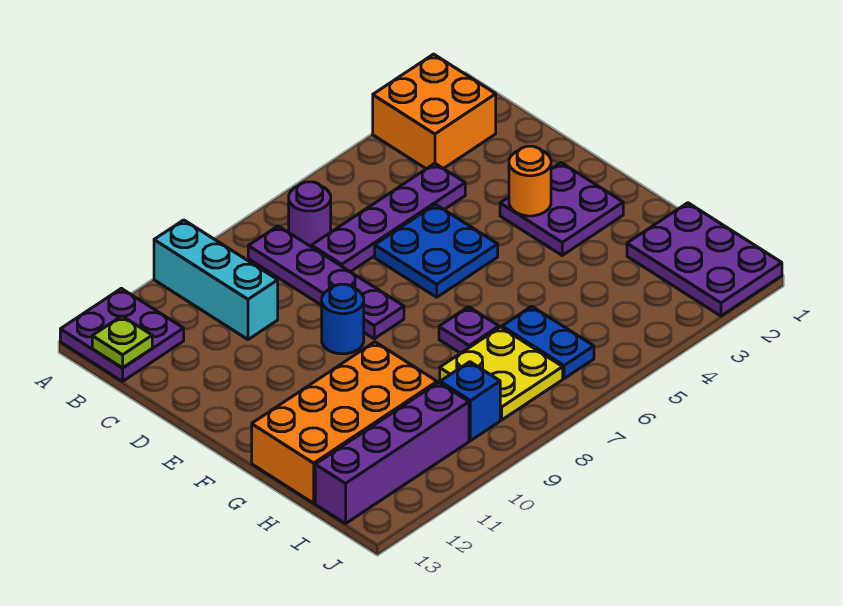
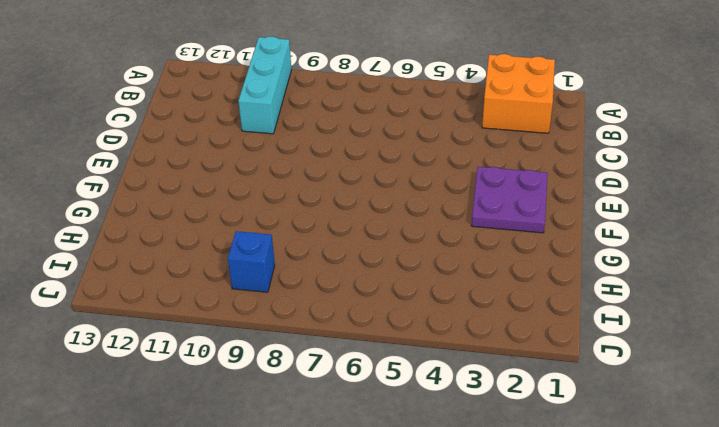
none -> purple plate A12:B13 level 1
none -> purple round brick B7 level 1
none -> purple plate B8:E8 level 1

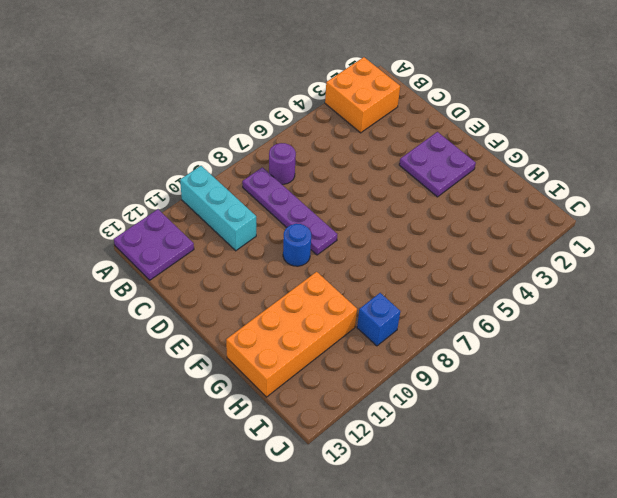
none -> purple plate C4:C7 level 1
none -> blue plate D5:E6 level 1
none -> purple plate G7 level 1

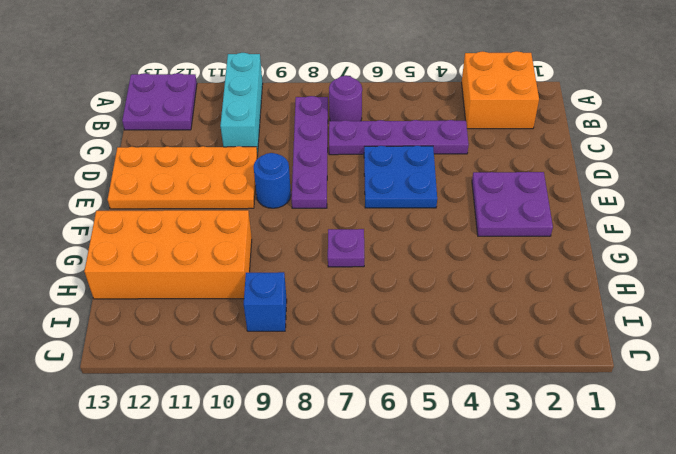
orange plate D10:E13 level 1 -> none
none -> purple plate H1:J2 level 1
none -> blue plate H6:I6 level 1
none -> yellow plate H7:I8 level 1

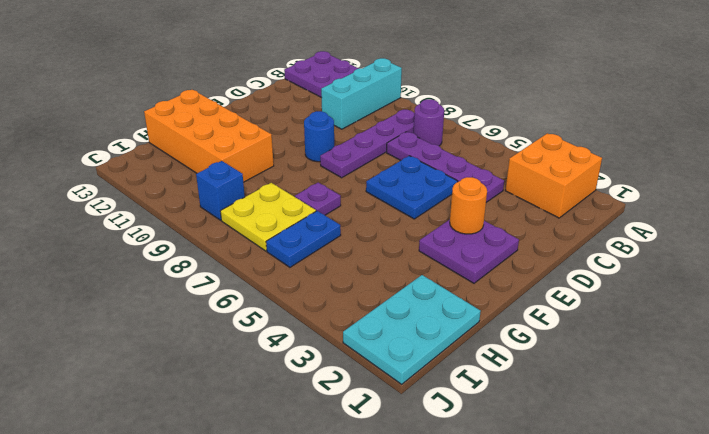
cyan plate H1:J2 level 1 -> purple plate H1:J2 level 1
none -> purple brick I10:I13 level 1
none -> lime plate B13 level 2

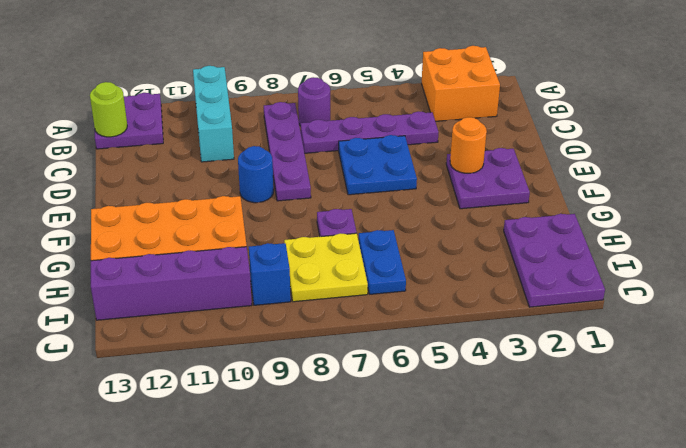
lime round brick B13 level 2 -> lime plate B13 level 2

